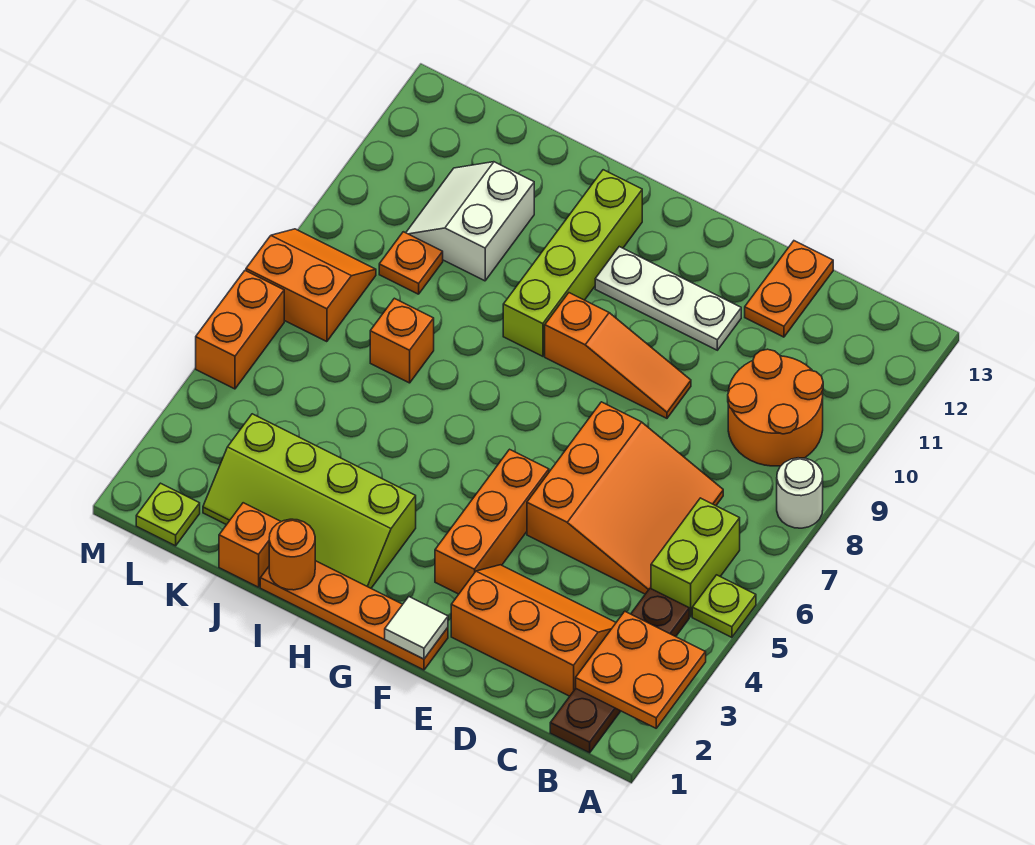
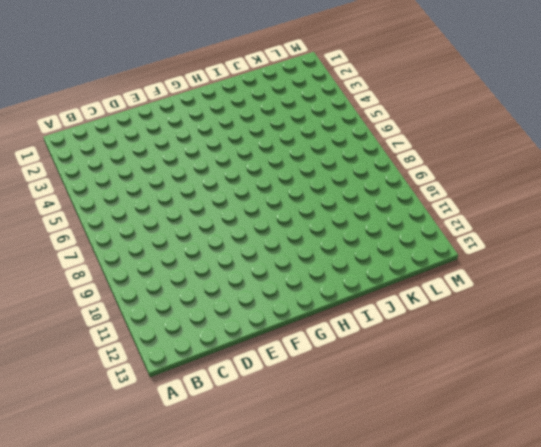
none -> lime plate A5 level 1
none -> white round brick A8 level 1
none -> brown plate B1:B4 level 1

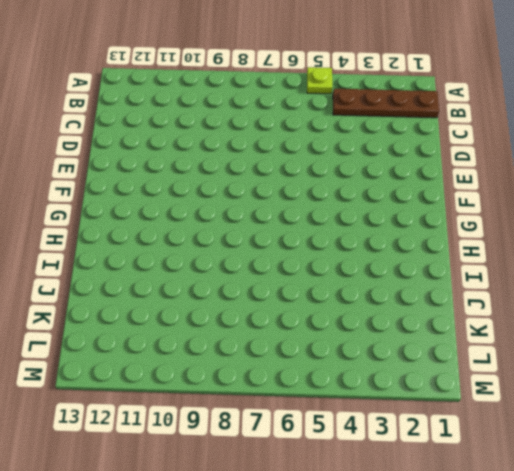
none -> white round brick A8 level 1
none -> lime brick B5:B6 level 1
none -> orange round brick B9:C10 level 1

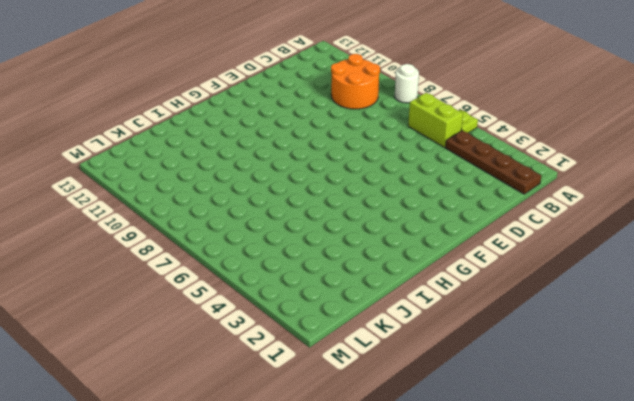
none -> orange slope C2:E3 level 1 top 2
none -> orange slope C5:E7 level 1 top E
none -> orange plate D12:D13 level 1

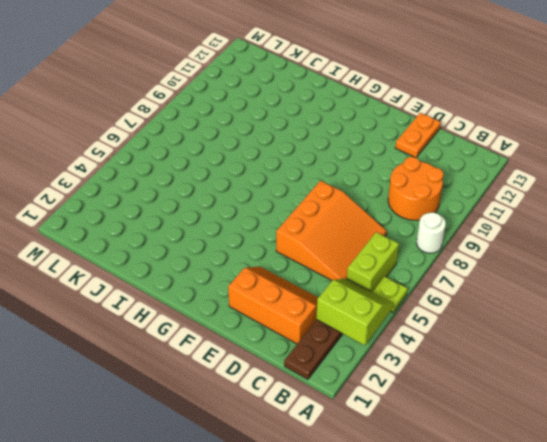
lime slope A3:B4 level 2 top 3 -> orange plate A2:B3 level 2
none -> orange slope E9:G9 level 1 top G
none -> white plate E11:G11 level 1
none -> orange plate F1:I1 level 1

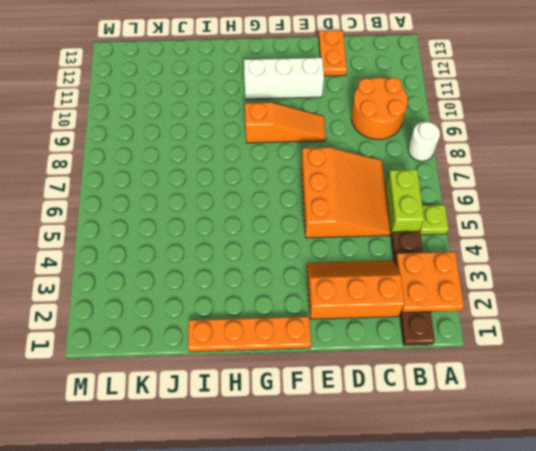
white brick E11:G11 level 1 -> white plate E11:G11 level 1
none -> orange brick F3:F5 level 1
none -> lime slope H2:K3 level 1 top 3
none -> lime brick H9:H12 level 1

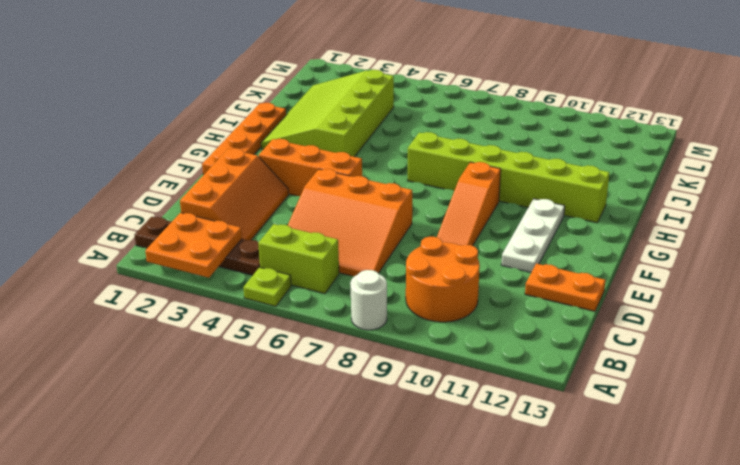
lime slope H2:K4 level 1 top 4 -> lime slope H2:K3 level 1 top 3
lime brick H7:H12 level 1 -> lime brick H9:H12 level 1
none -> orange brick J1 level 1
none -> orange brick J7 level 1
none -> white slope J10:K11 level 1 top J

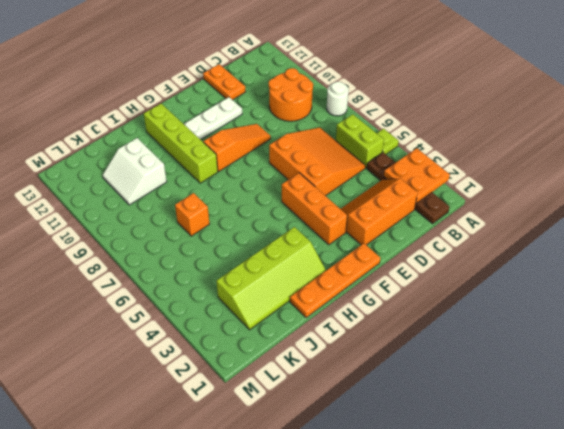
none -> orange brick J1 level 1
none -> orange plate K9 level 1
none -> lime plate L1 level 1

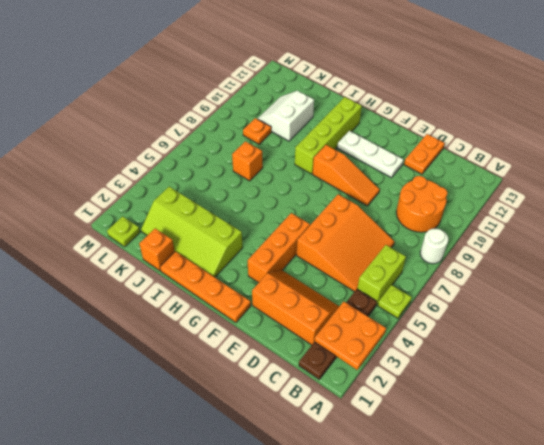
none -> orange slope L7:M8 level 1 top 7
none -> orange brick M5:M6 level 1
none -> white tile F1 level 2

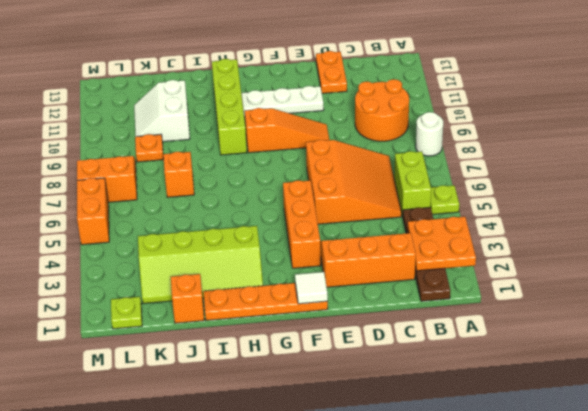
none -> orange round brick I1 level 2

